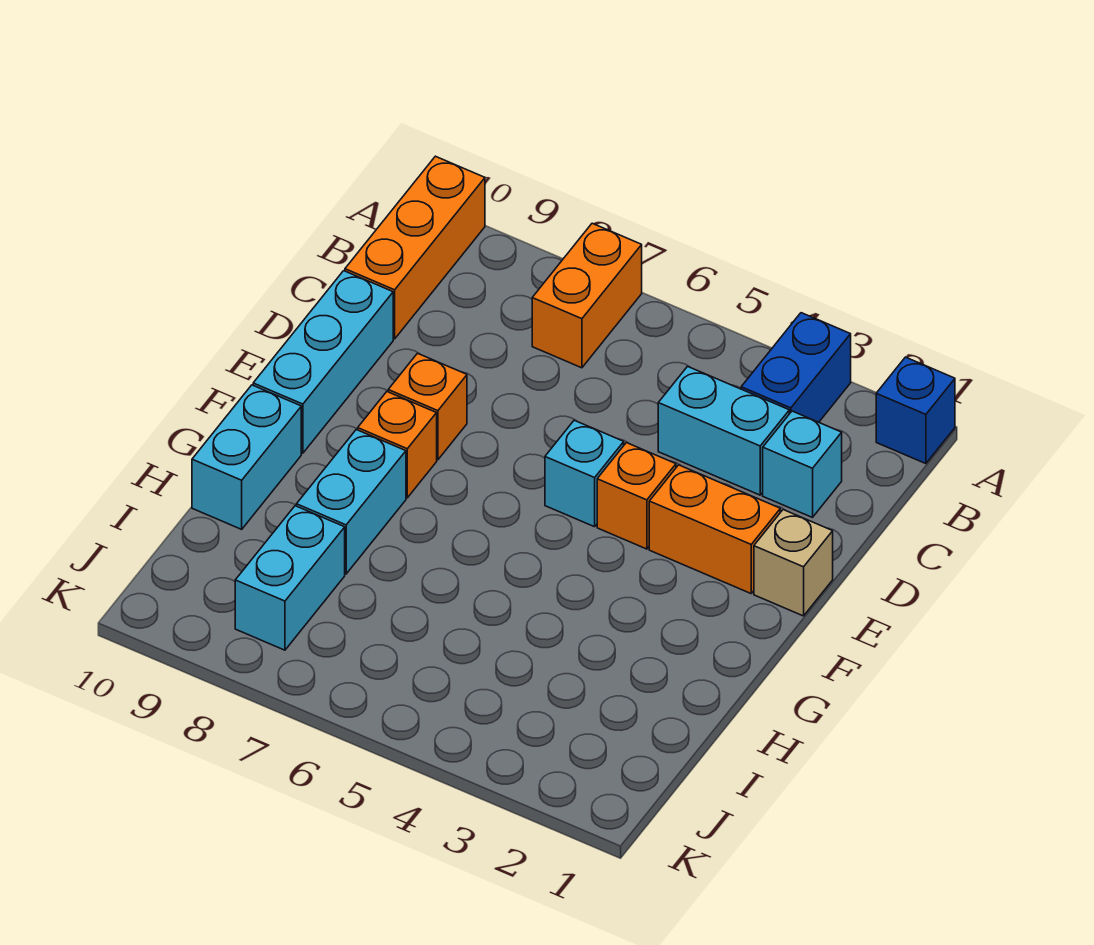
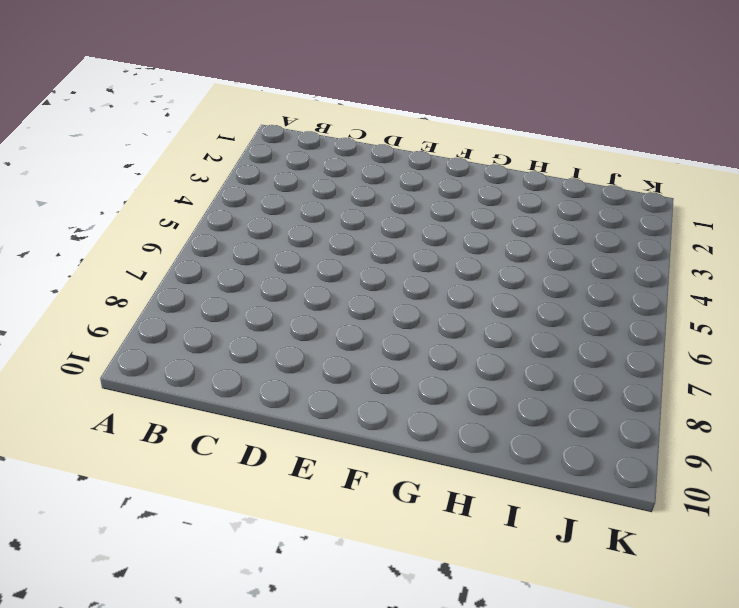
none -> blue brick A1 level 1
none -> blue brick A3:B3 level 1
none -> orange brick A7:B7 level 1

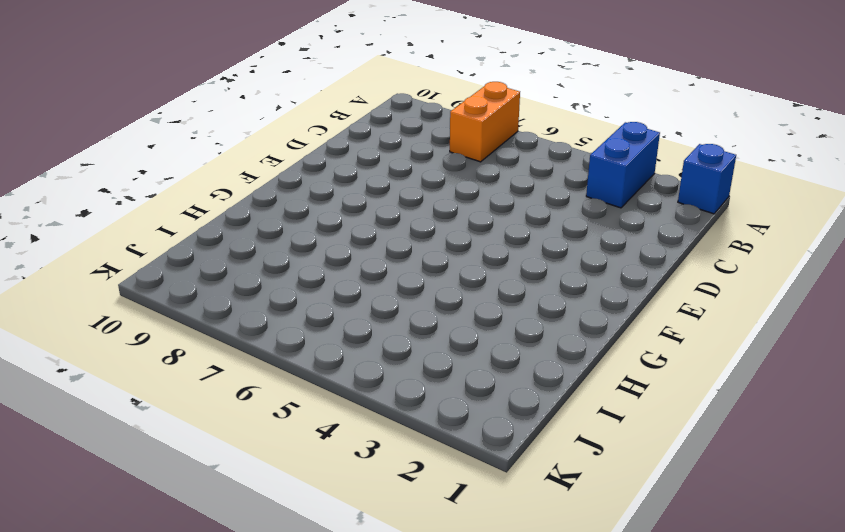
none -> orange brick A10:C10 level 1
none -> cyan brick C2 level 1
none -> cyan brick C3:C4 level 1

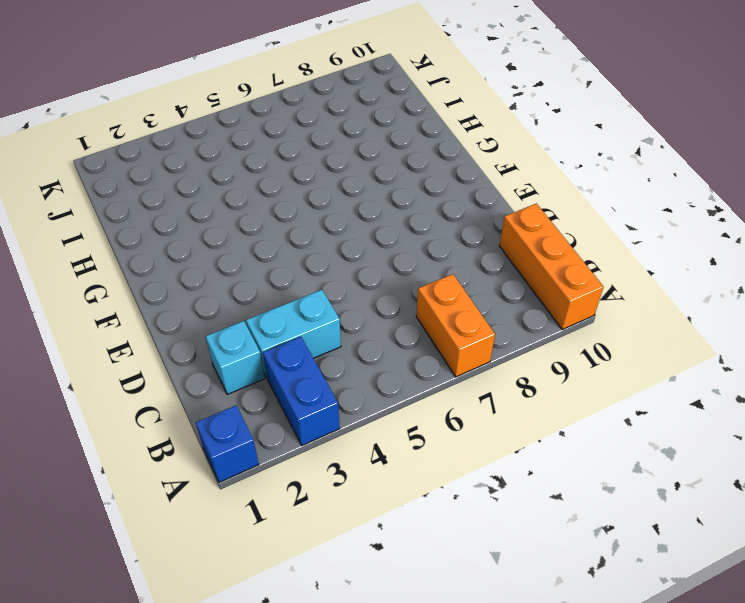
none -> cyan brick D10:F10 level 1
none -> tan brick E1 level 1
none -> orange brick E2:E3 level 1

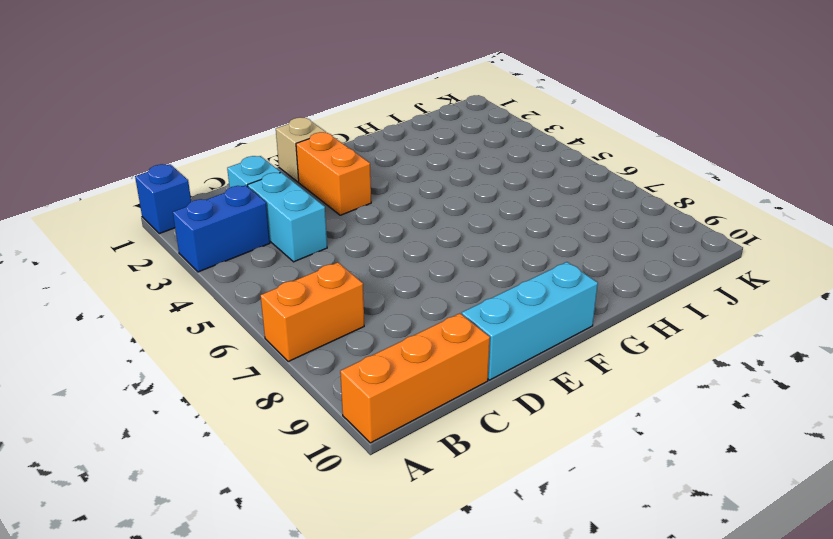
none -> orange brick E4 level 1
none -> cyan brick E5 level 1
none -> orange brick E8 level 1

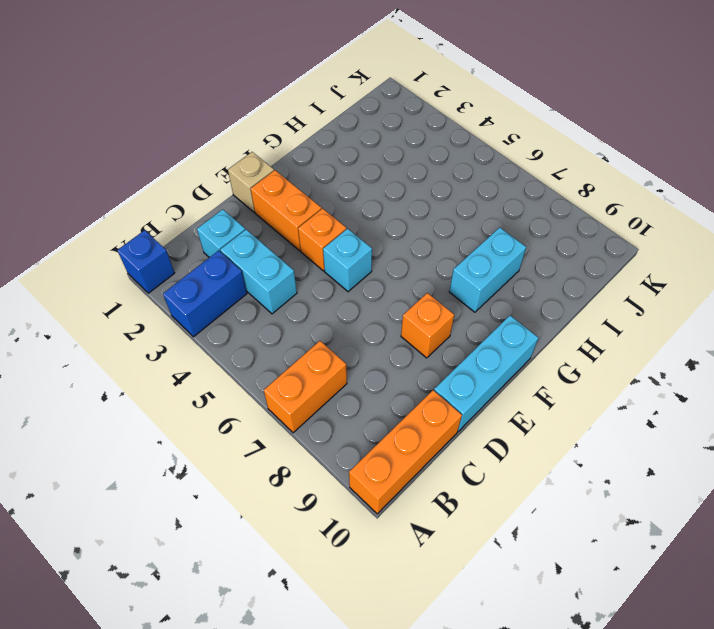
none -> orange brick F8 level 1
none -> cyan brick G10:H10 level 1
none -> cyan brick I8:J8 level 1

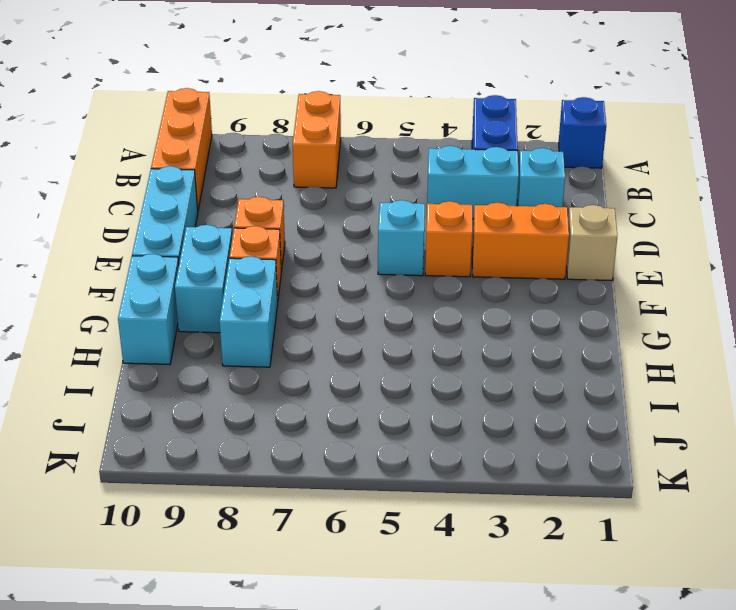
cyan brick F9:G9 level 1 -> cyan brick I8:J8 level 1

